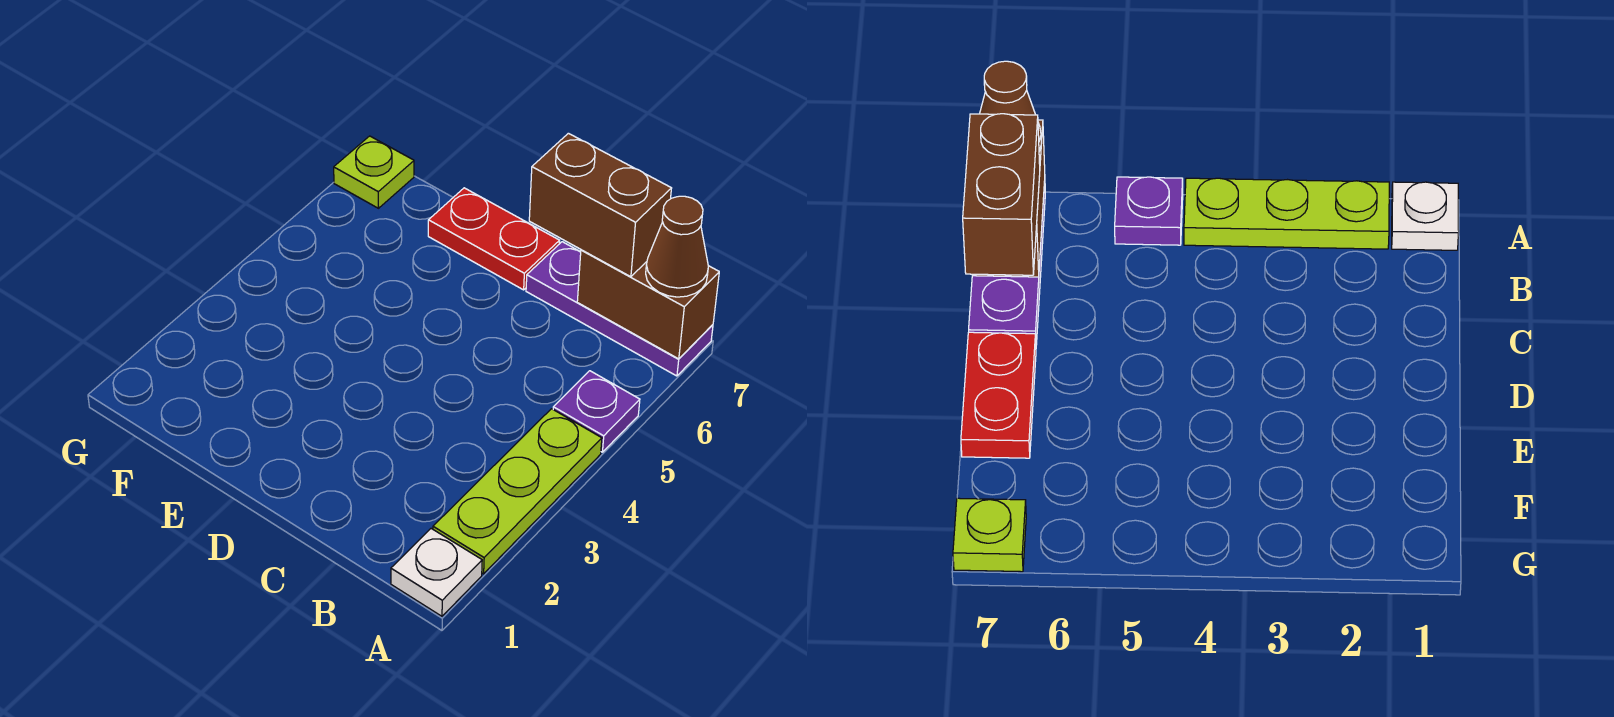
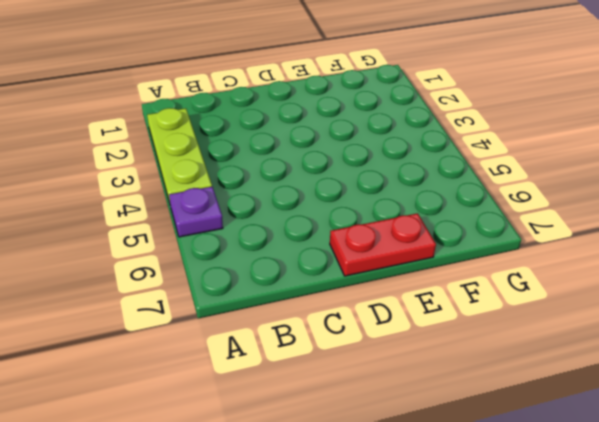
none -> white plate A1 level 1
none -> purple plate A7:C7 level 1

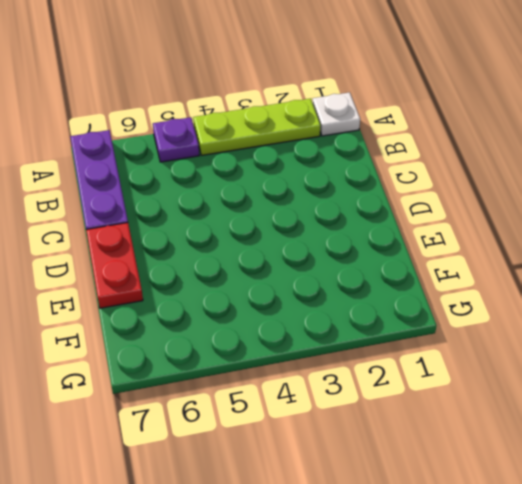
none -> lime plate G7 level 1
none -> brown brick A7:B7 level 2

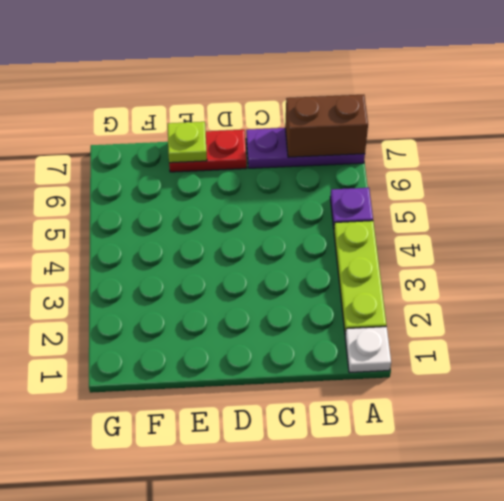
lime plate E7 level 2 -> lime plate G7 level 1
none -> brown cone A7 level 3
none -> brown brick B7:C7 level 3

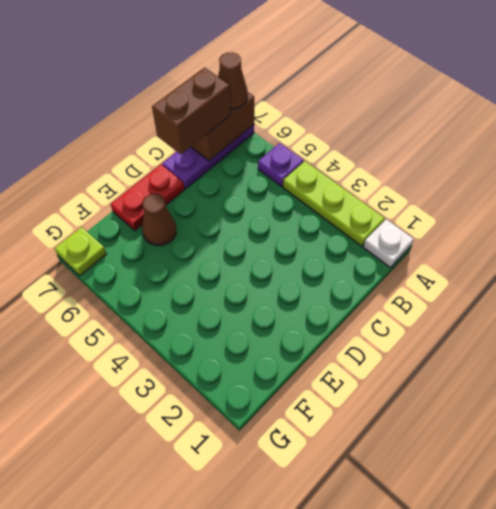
brown cone E6 level 1 -> none

